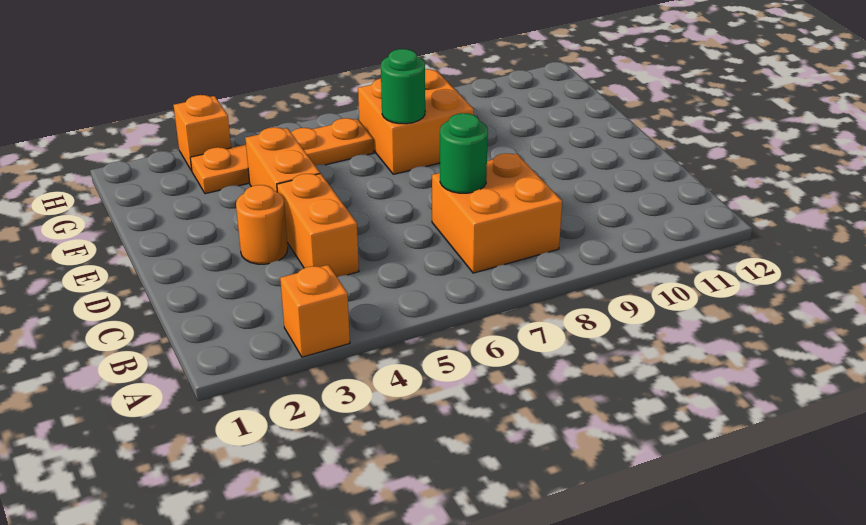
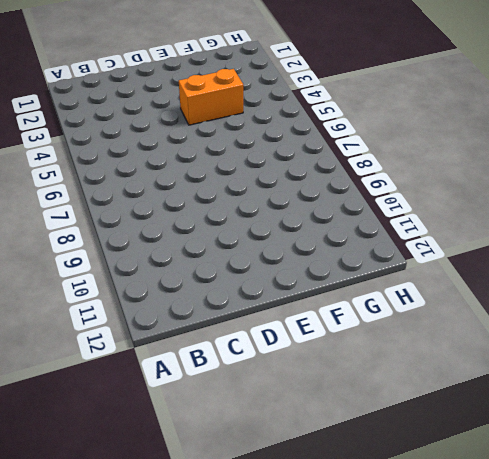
none -> orange brick A3 level 1
none -> orange brick B7:C8 level 1

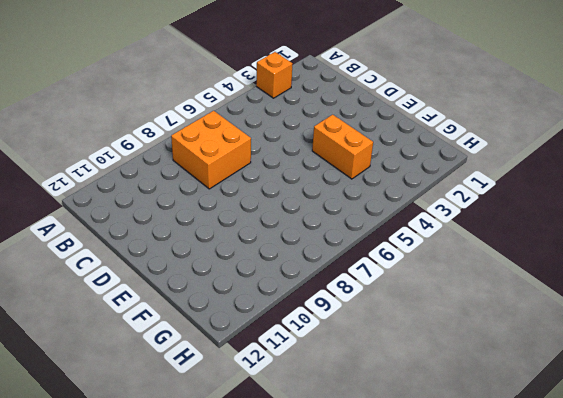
none -> orange brick C4:D4 level 1
none -> orange round brick D3 level 1

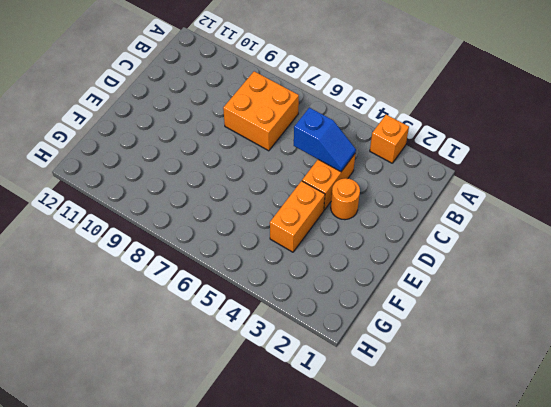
blue slope C4:C5 level 2 top 5 -> none
none -> orange brick F7:G8 level 1
none -> orange plate G3:G6 level 1

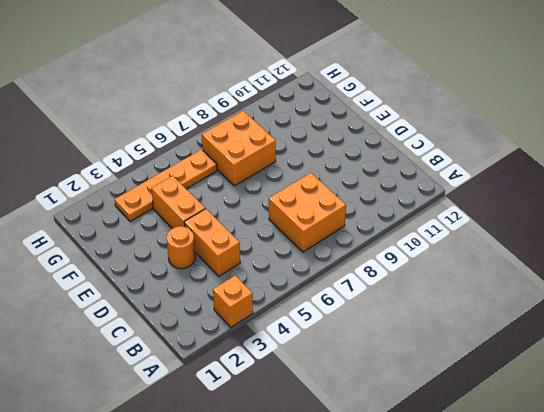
none -> orange brick H3 level 1
none -> green round brick C7 level 2

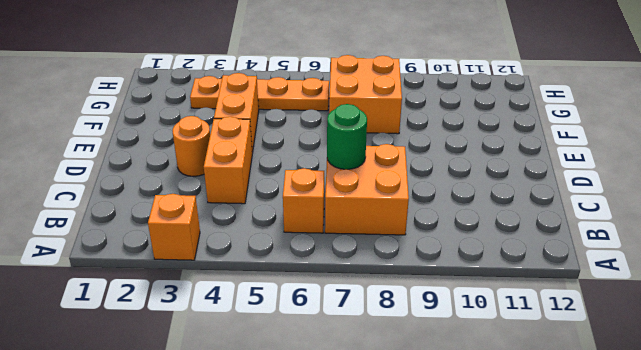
orange brick B6 level 1 -> orange brick H3 level 1
none -> green round brick F7 level 2

